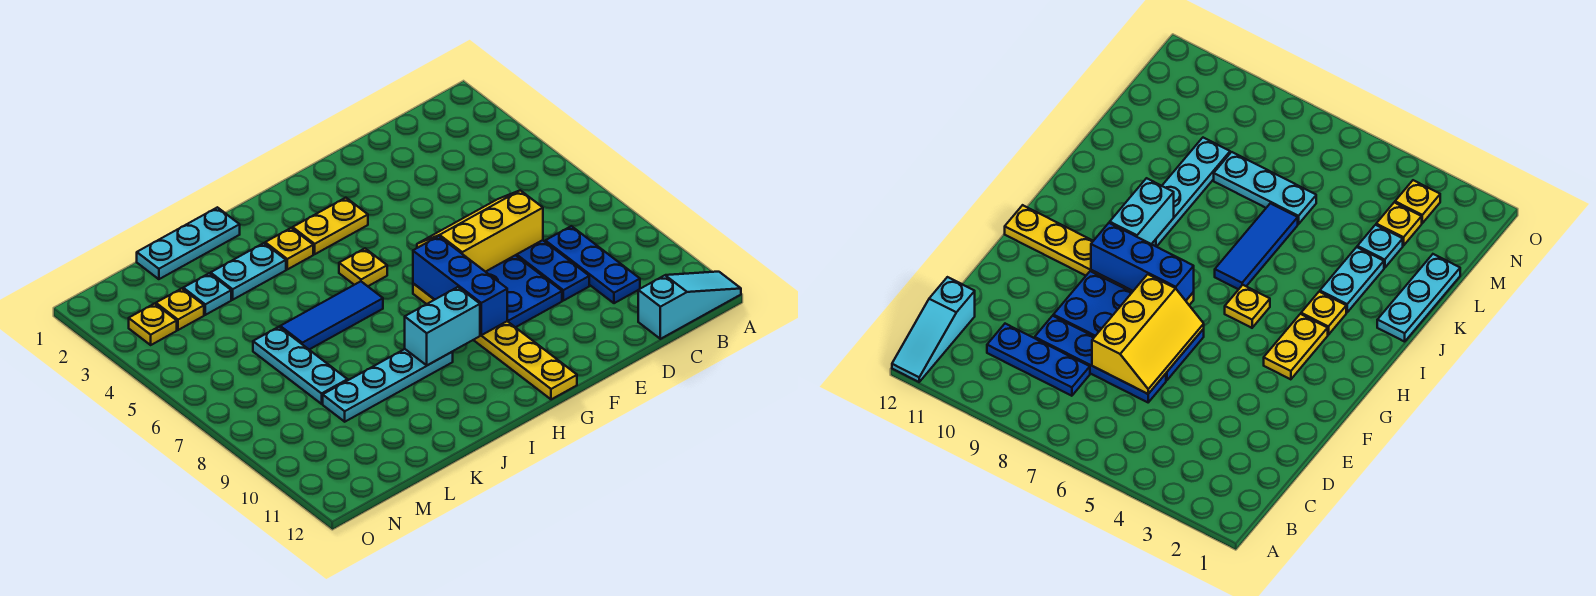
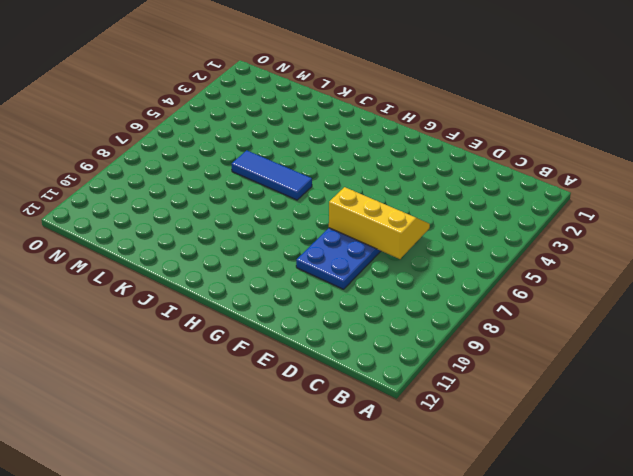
none -> cyan slope A12:C12 level 1 top C
none -> blue plate C8:C10 level 1
none -> blue plate D6:D9 level 1

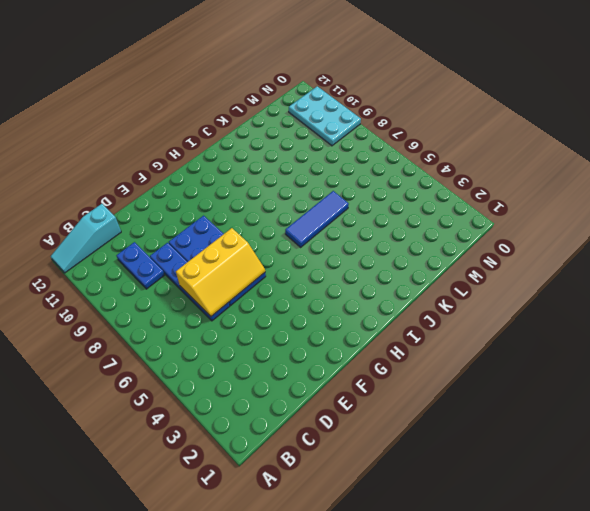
blue plate C9:C10 level 1 -> blue plate C8:C10 level 1
cyan plate N9:O11 level 1 -> none
none -> yellow plate G3:H3 level 1
none -> yellow plate G7:G12 level 1
none -> yellow plate H5 level 1

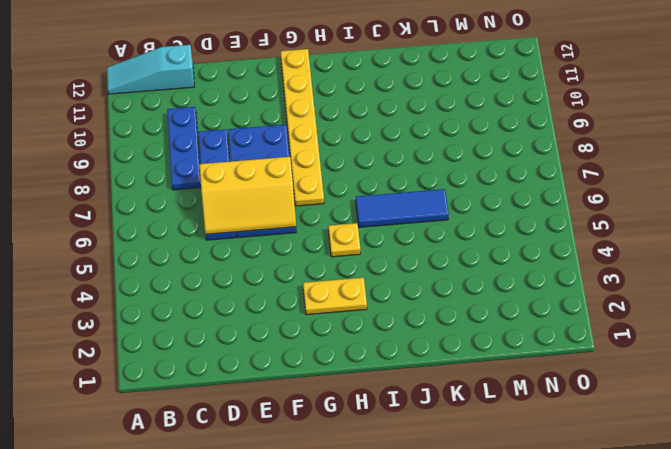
none -> yellow plate I3 level 1
none -> cyan plate I9:L9 level 1
none -> cyan plate J1:L1 level 1

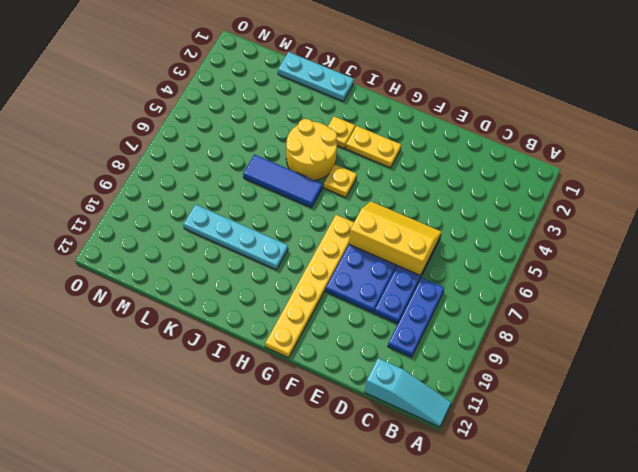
yellow round brick I4:J5 level 1 -> none
none -> cyan plate J3:K3 level 1
none -> cyan plate L3 level 1
none -> cyan plate L6:L8 level 1

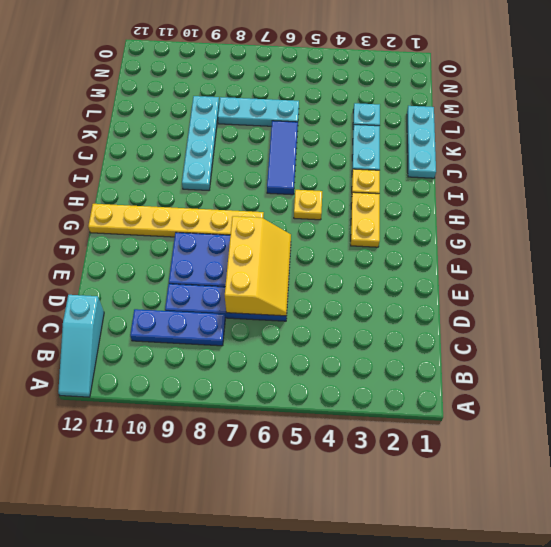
none -> yellow plate M3 level 1
none -> yellow plate N3 level 1
none -> blue brick G7:G9 level 2

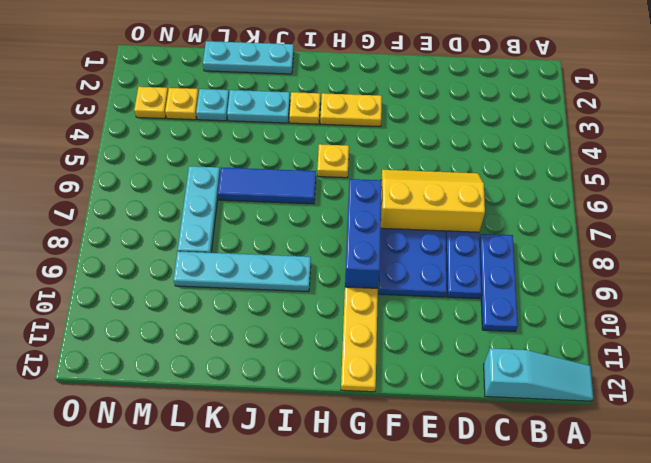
none -> cyan brick H9:I9 level 2

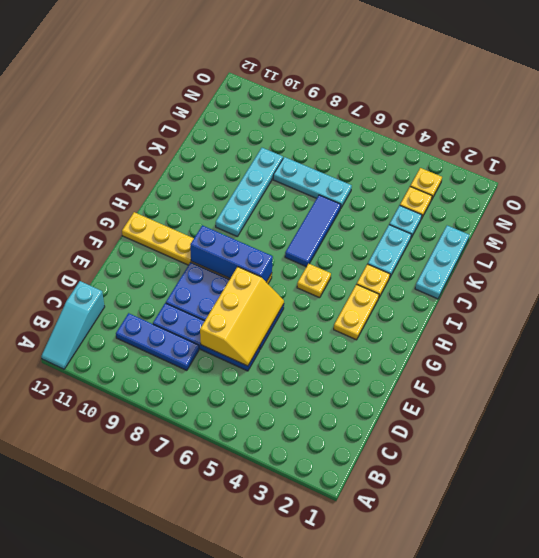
none -> cyan brick H9:I9 level 2

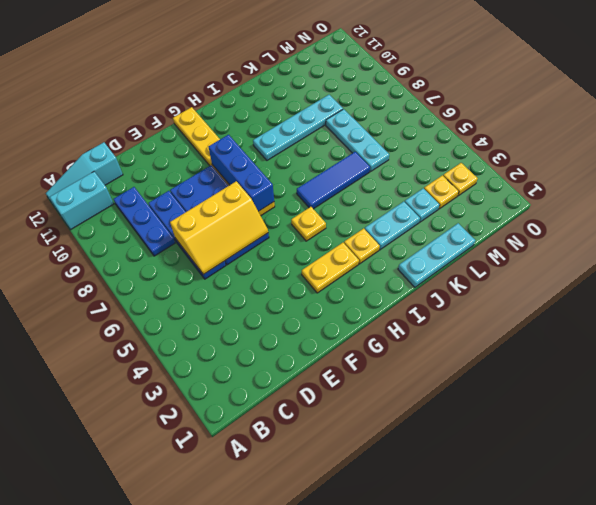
cyan brick A11:B11 level 1 -> cyan brick H9:I9 level 2

